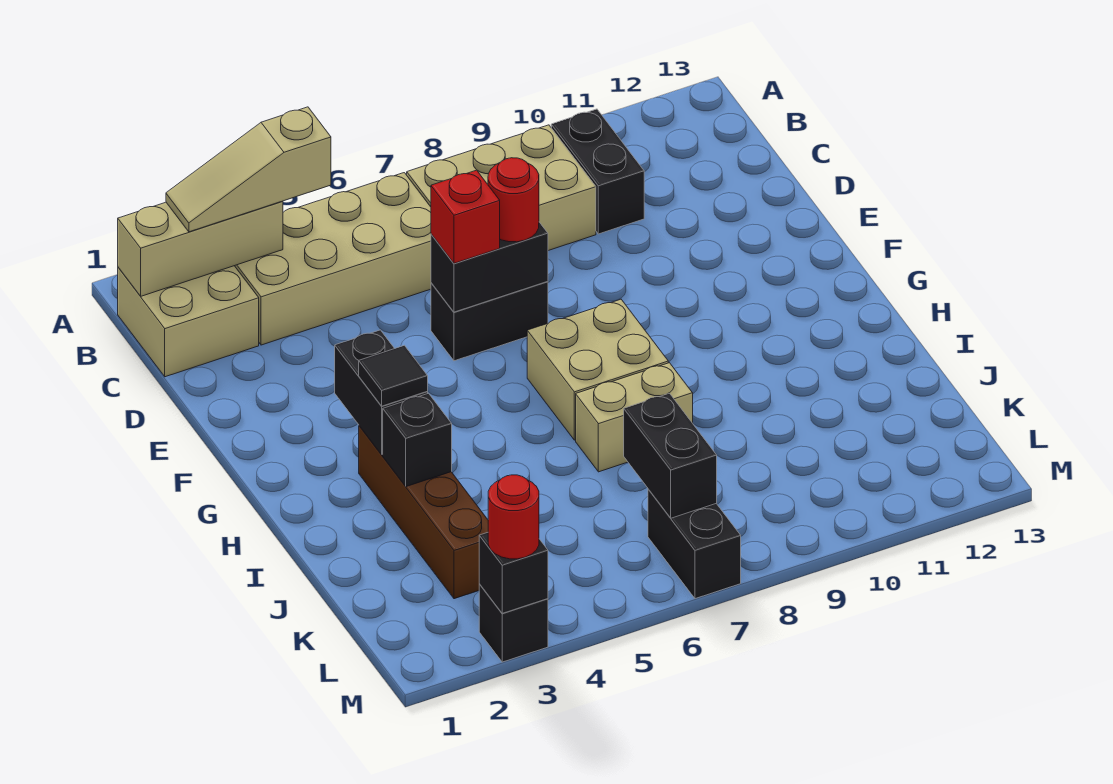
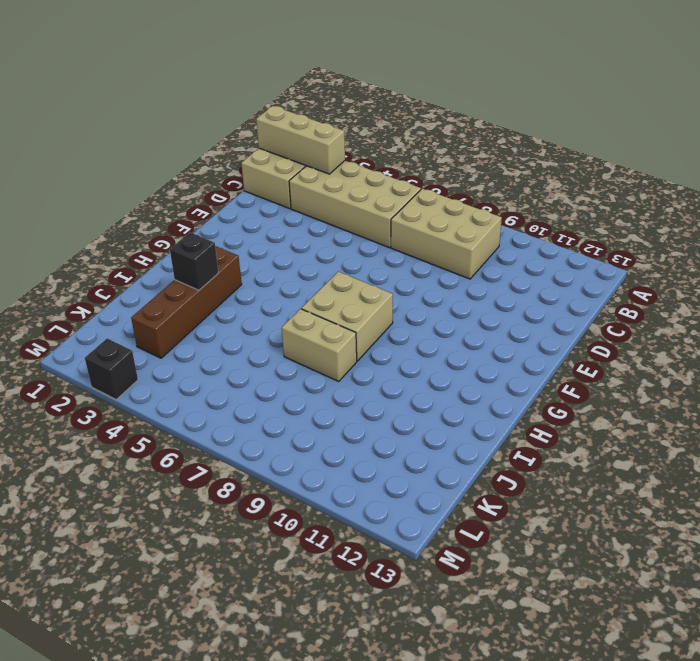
none -> black brick B10:C10 level 1
none -> black brick E6:E7 level 1
none -> black brick L7:M7 level 1

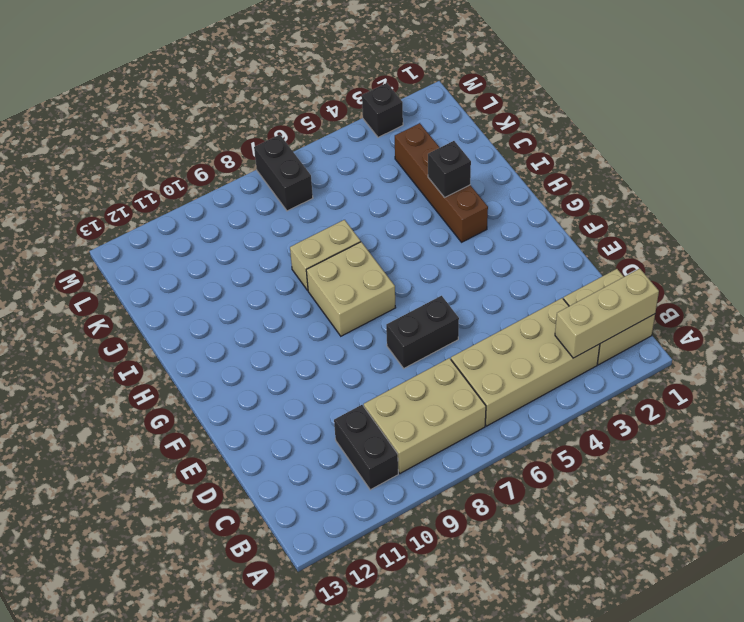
none -> black brick E6:E7 level 2
none -> black brick G3:H3 level 2
none -> black brick K7:L7 level 2

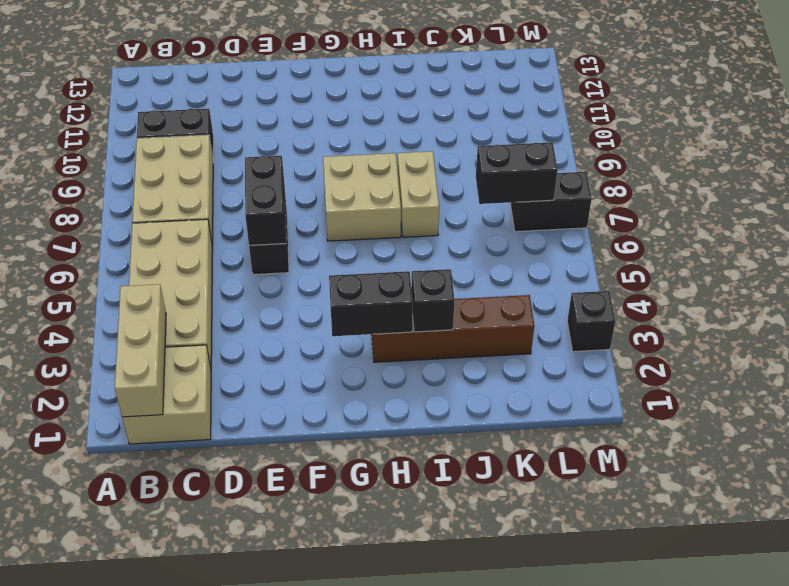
none -> black brick M3 level 2
none -> tan slope B2:B4 level 3 top 4
none -> red brick E6 level 3

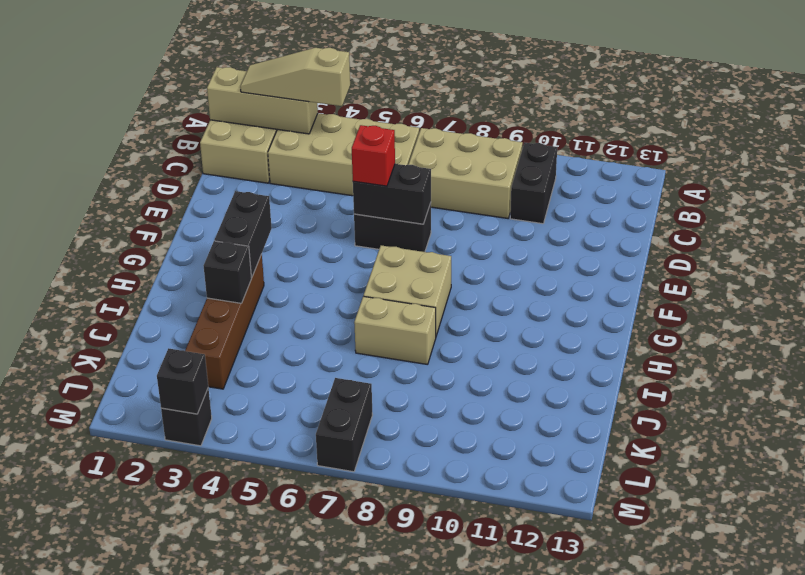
none -> black brick K7:L7 level 2
none -> red round brick E7 level 3
none -> black tile H3 level 3

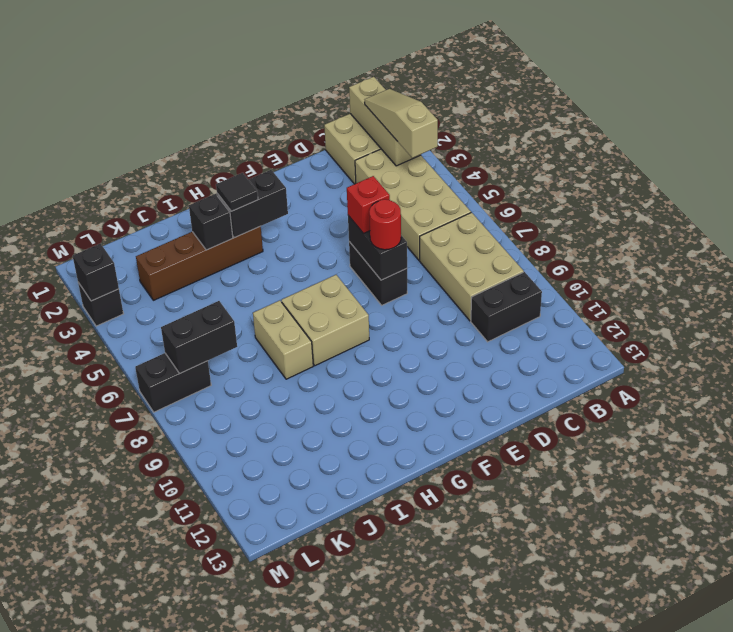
none -> red round brick M3 level 3

